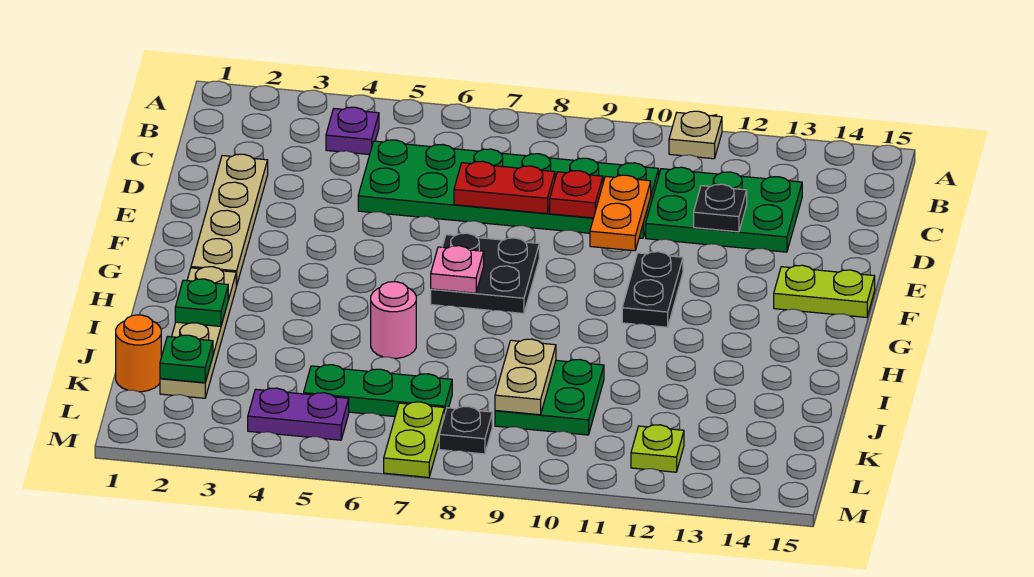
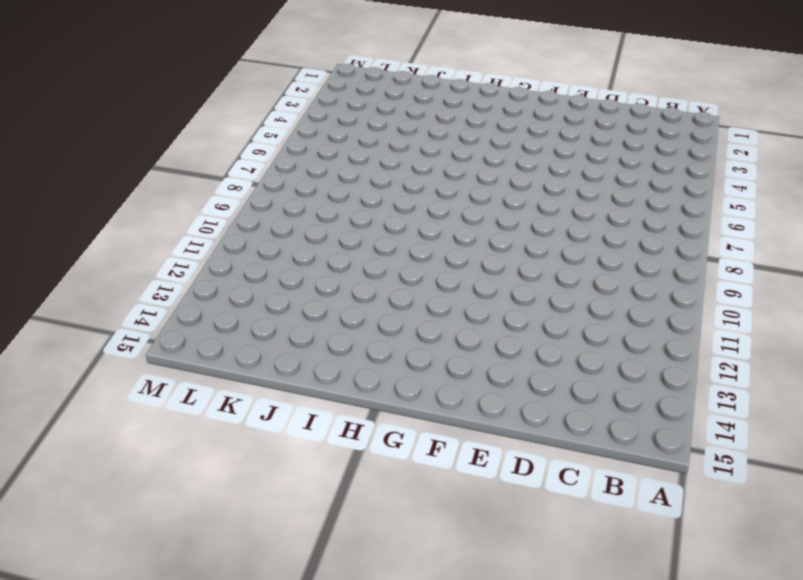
none -> tan plate A11 level 1
none -> purple plate B4 level 1
none -> green plate C5:D10 level 1

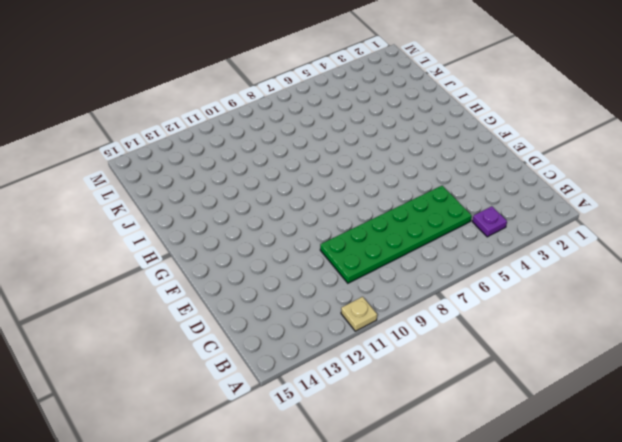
none -> green plate C11:D13 level 1
none -> tan plate D2:G2 level 1
none -> black plate F7:G8 level 1

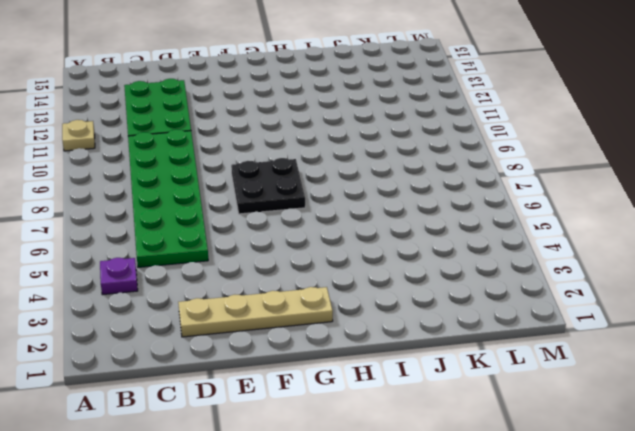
none -> black plate F11:G11 level 1
none -> lime plate F14:F15 level 1
none -> tan plate H2:K2 level 1

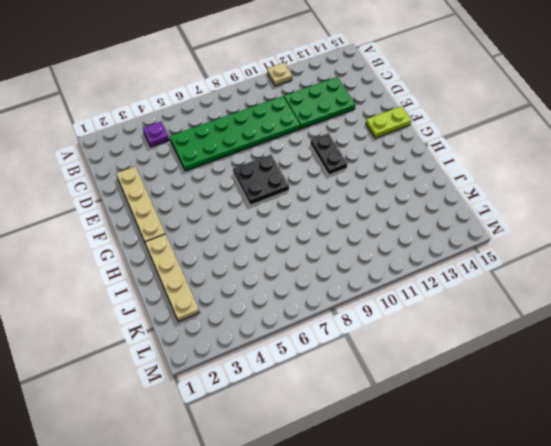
none -> pink round brick I6 level 1
none -> green plate J9:K10 level 1
none -> orange round brick K1 level 1

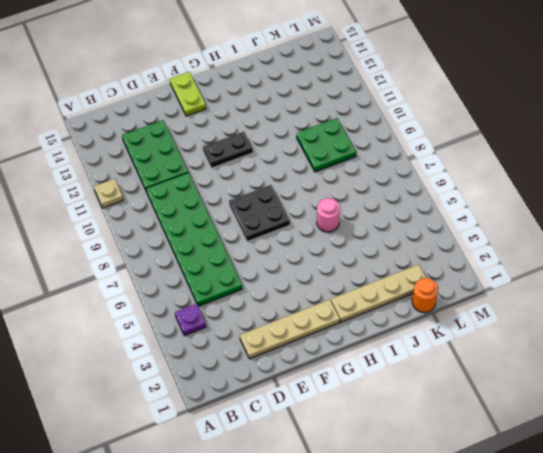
none -> green plate K5:K7 level 1
none -> purple plate L4:L5 level 1
none -> lime plate L7:M7 level 1

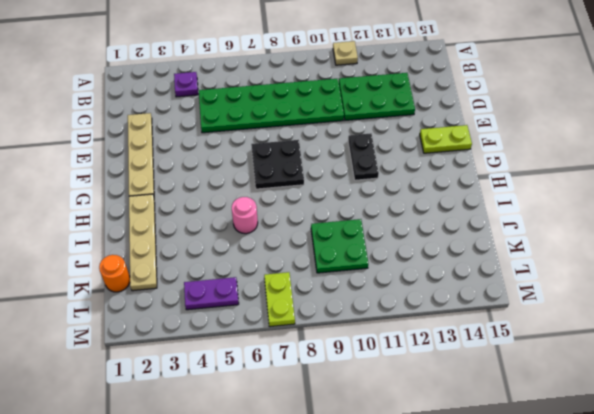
none -> green plate K5:K7 level 1
none -> black plate L8 level 1
none -> lime plate L12 level 1

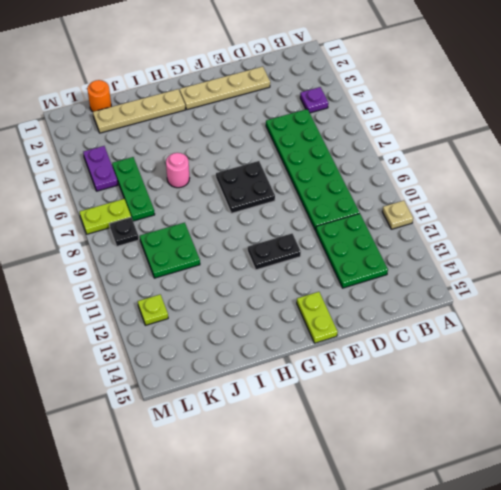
none -> red plate D7:D8 level 2
none -> red plate D9 level 2
none -> orange plate D10:E10 level 2

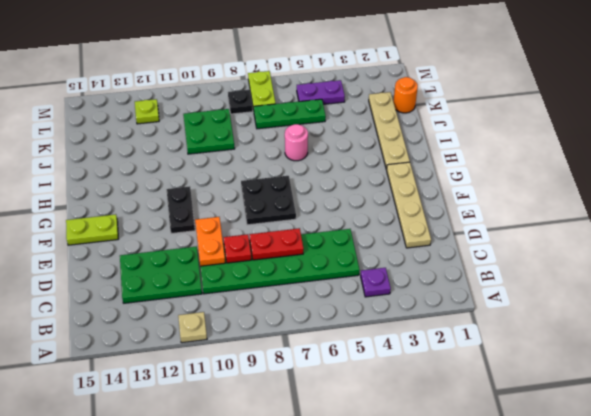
none -> black plate D12 level 2
none -> pink plate G7 level 2
none -> green plate I2 level 2

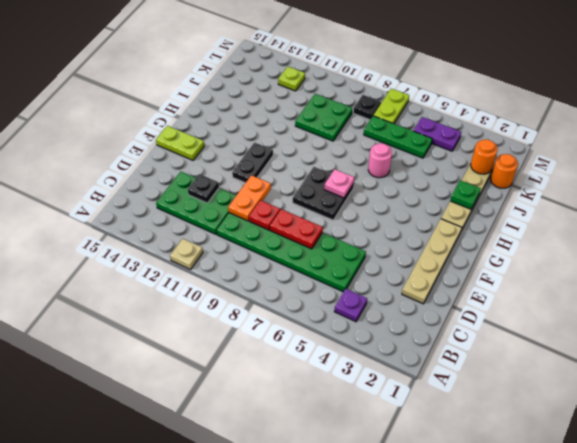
orange round brick K2 level 2 -> green plate K2 level 2
none -> tan plate J9:K9 level 2

